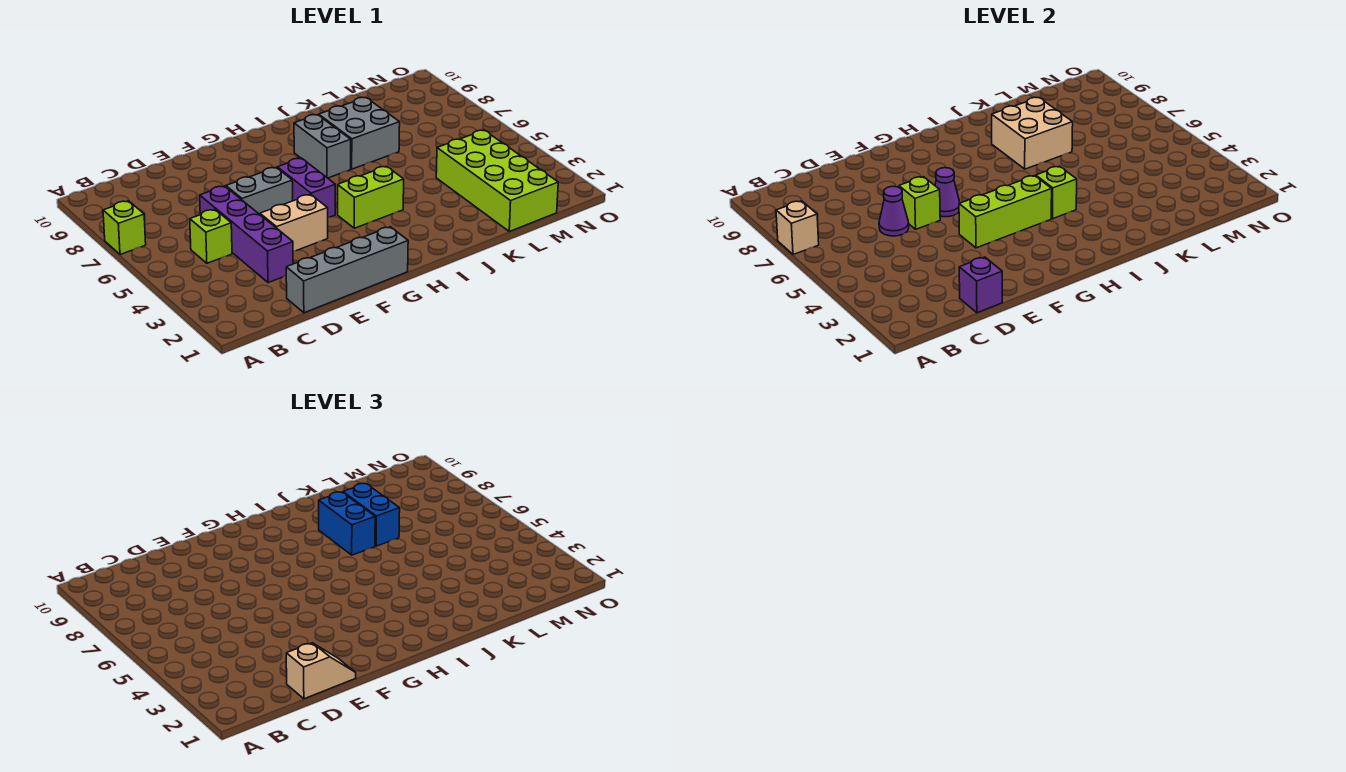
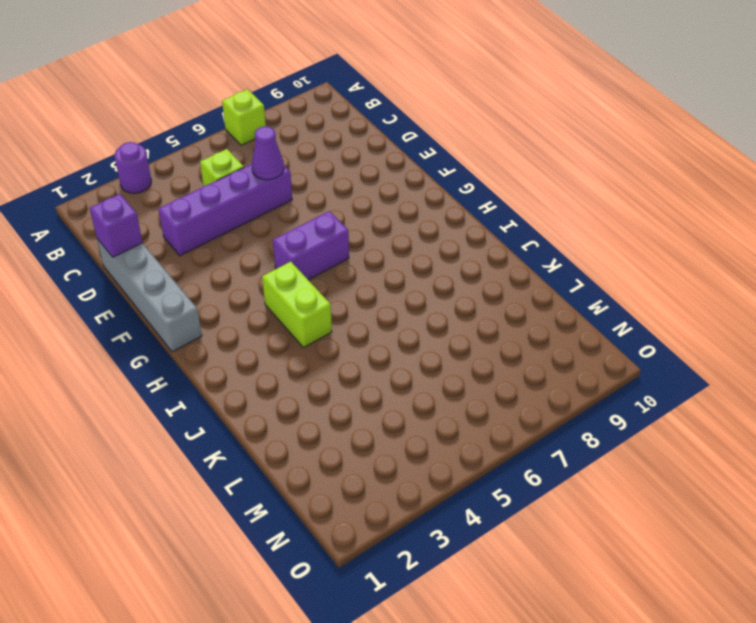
purple round brick A3 level 1 -> none
none -> tan brick E4:F4 level 1
none -> grey brick E6:F6 level 1
none -> grey brick I7:I8 level 1

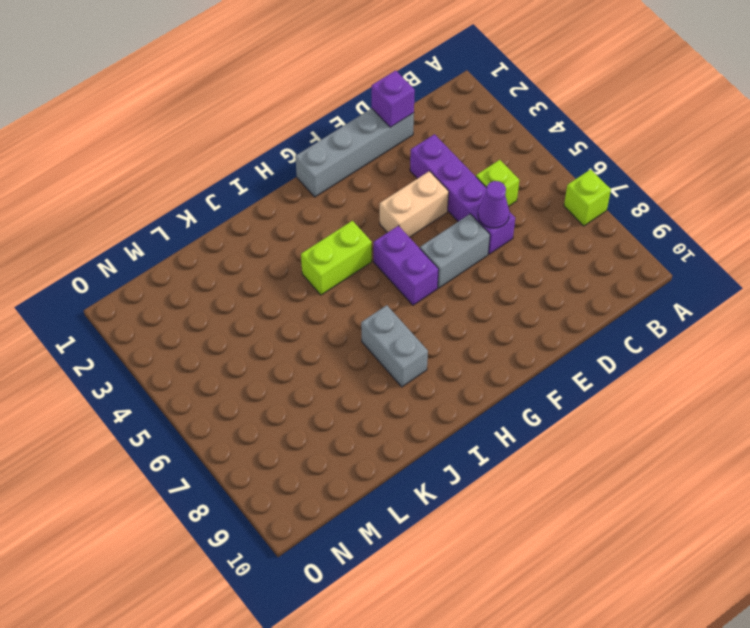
none -> grey brick J7:K8 level 1
none -> lime brick L1:M4 level 1
none -> tan brick A7 level 2

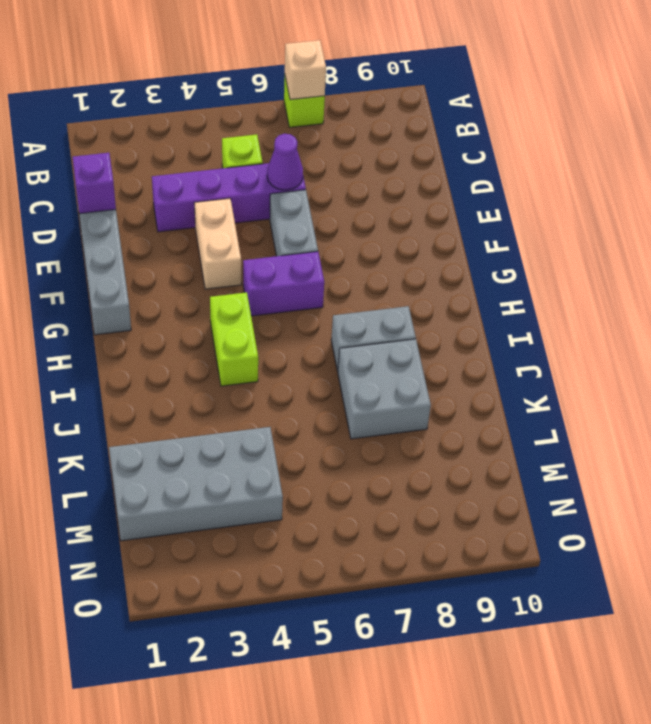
grey brick L1:M4 level 1 -> lime brick L1:M4 level 1
none -> lime brick E6 level 2
none -> lime brick F4:H4 level 2
none -> purple cone F6 level 2

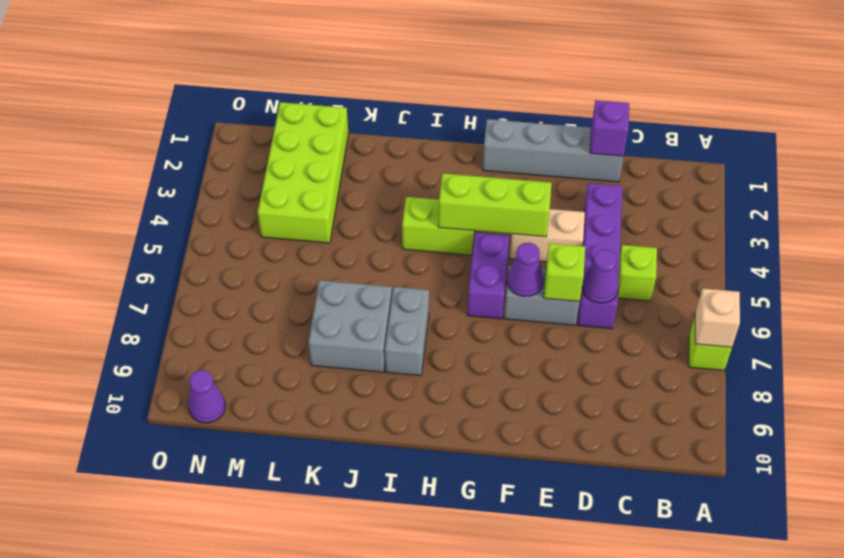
purple cone N10 level 1 -> none
none -> lime brick I4 level 2
none -> tan brick J7:K8 level 2
none -> tan slope D1:E1 level 3 top D

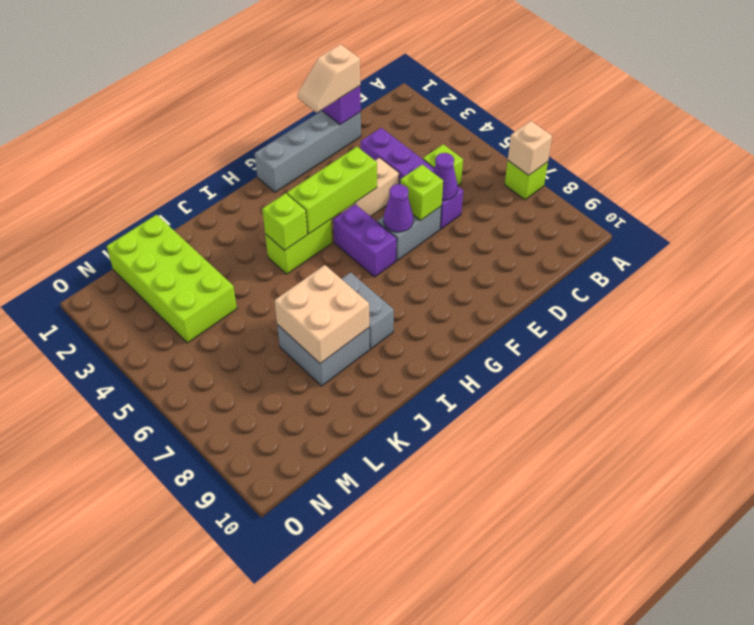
none -> blue brick J7:J8 level 3
none -> blue brick K7:K8 level 3

